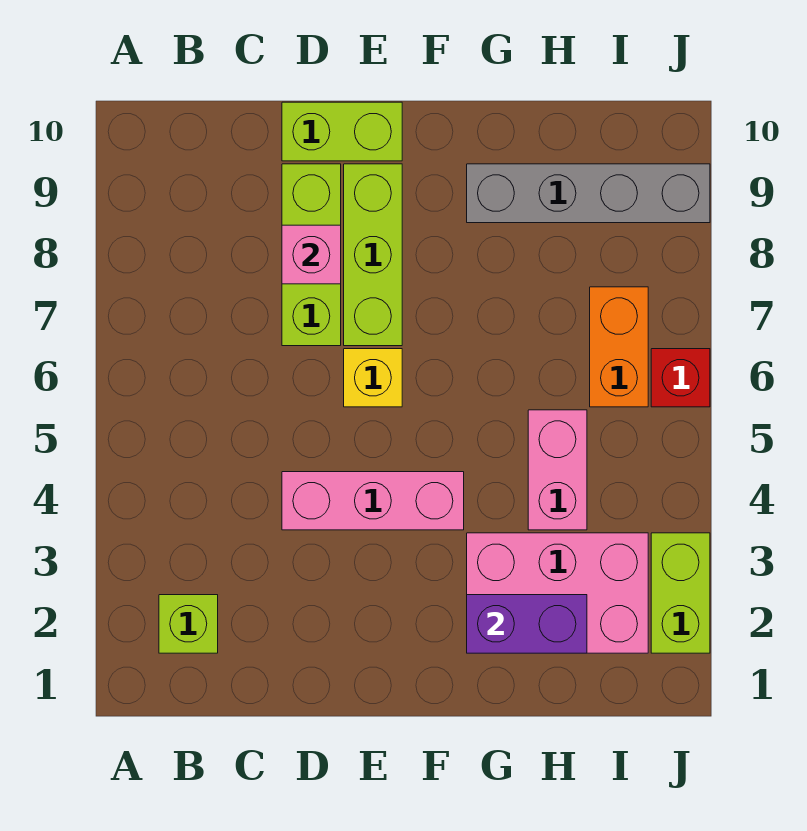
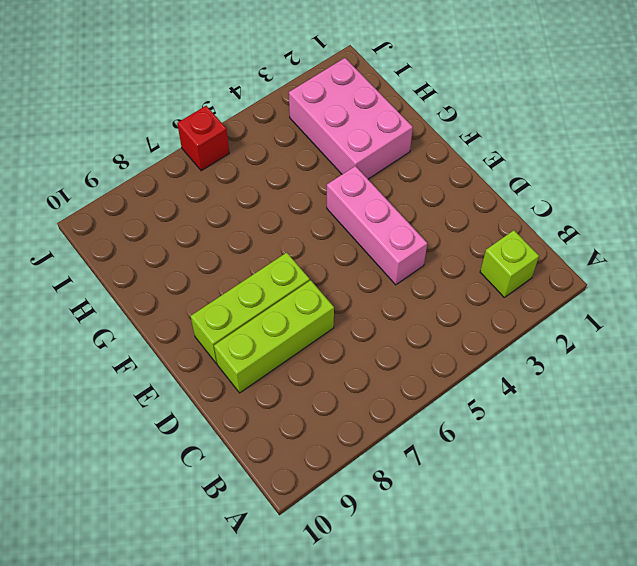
none -> lime brick D10:E10 level 1
none -> yellow brick E6 level 1
none -> grey brick G9:J9 level 1

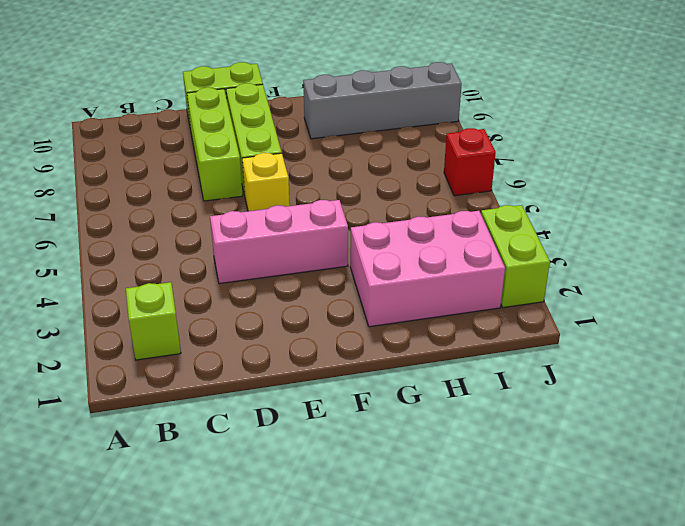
none -> pink brick H4:H5 level 1
none -> orange brick I6:I7 level 1
none -> pink brick D8 level 2

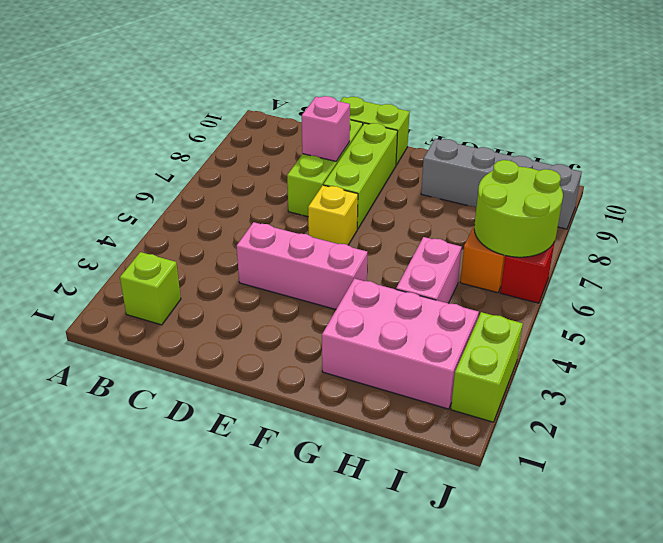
lime round brick I6:J7 level 2 -> none
none -> purple brick G2:H2 level 2

